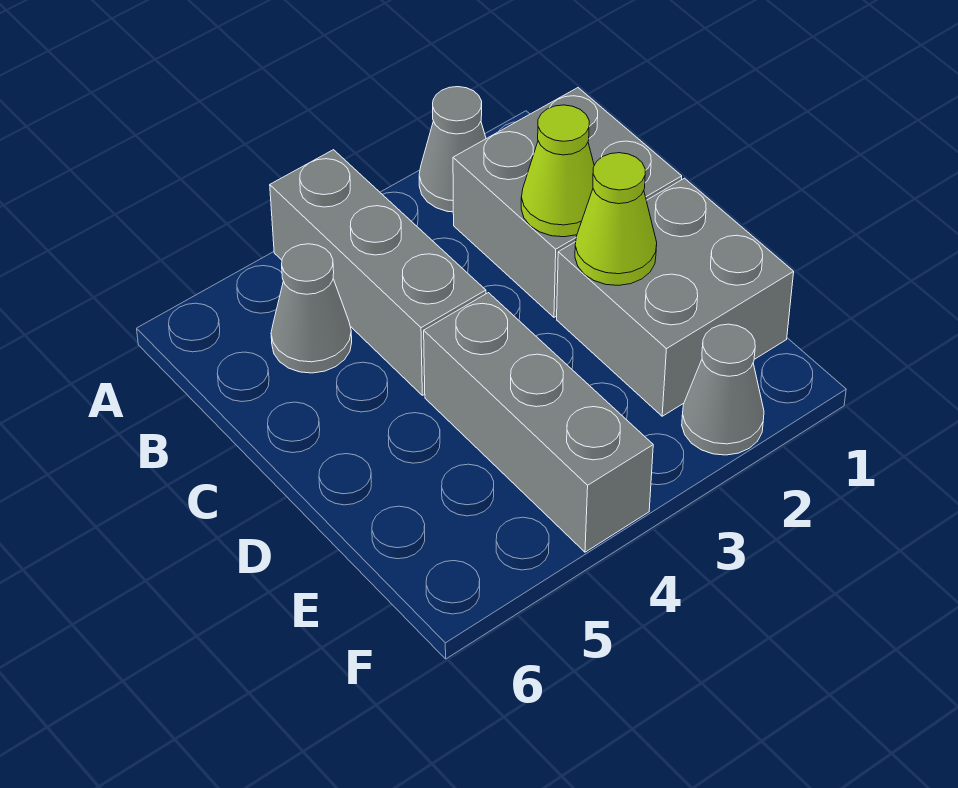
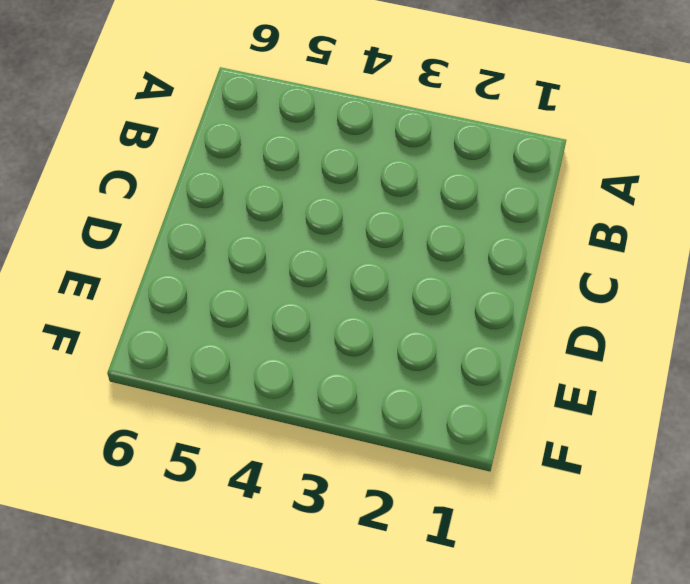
none -> grey cone A2 level 1
none -> grey brick A4:C4 level 1

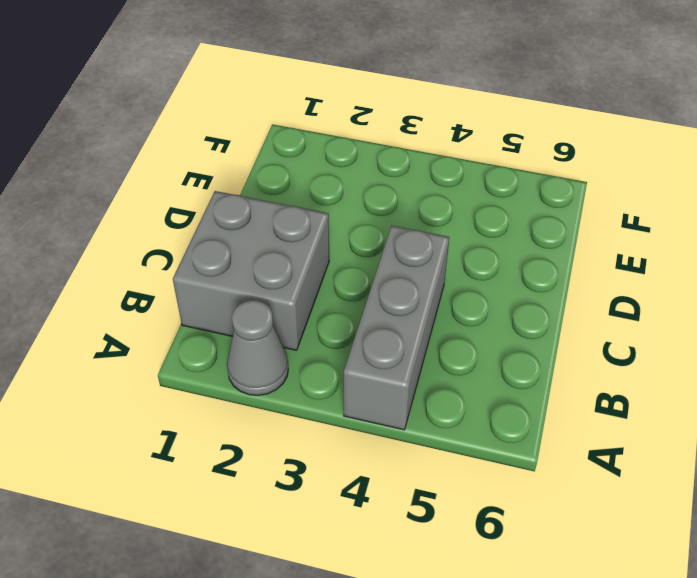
none -> grey cone B5 level 1
none -> grey brick D1:E2 level 1

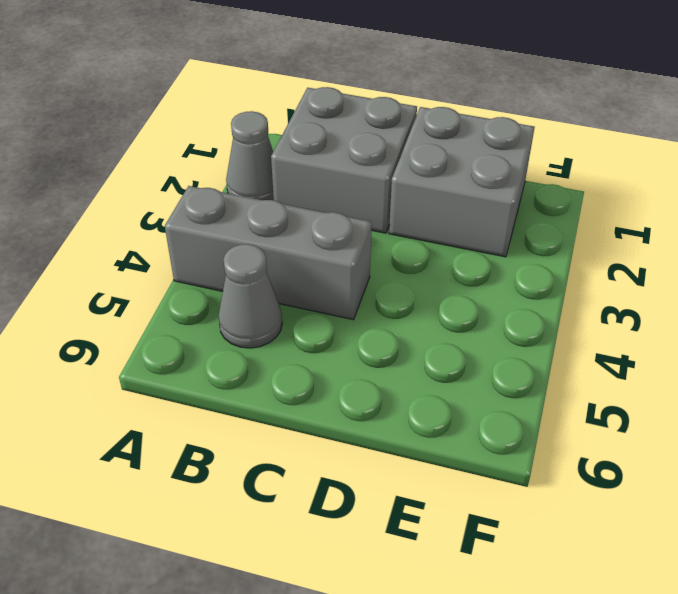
none -> grey brick D4:F4 level 1
none -> grey cone F2 level 1

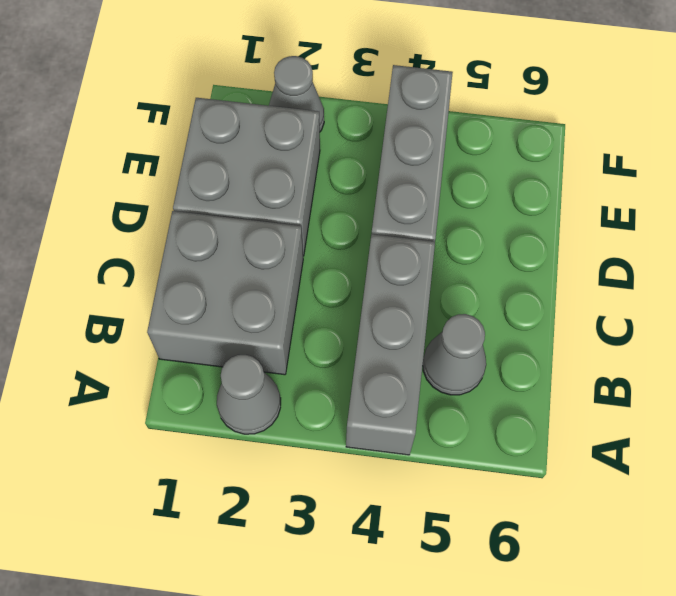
none -> lime cone C2 level 2
none -> lime cone D2 level 2

